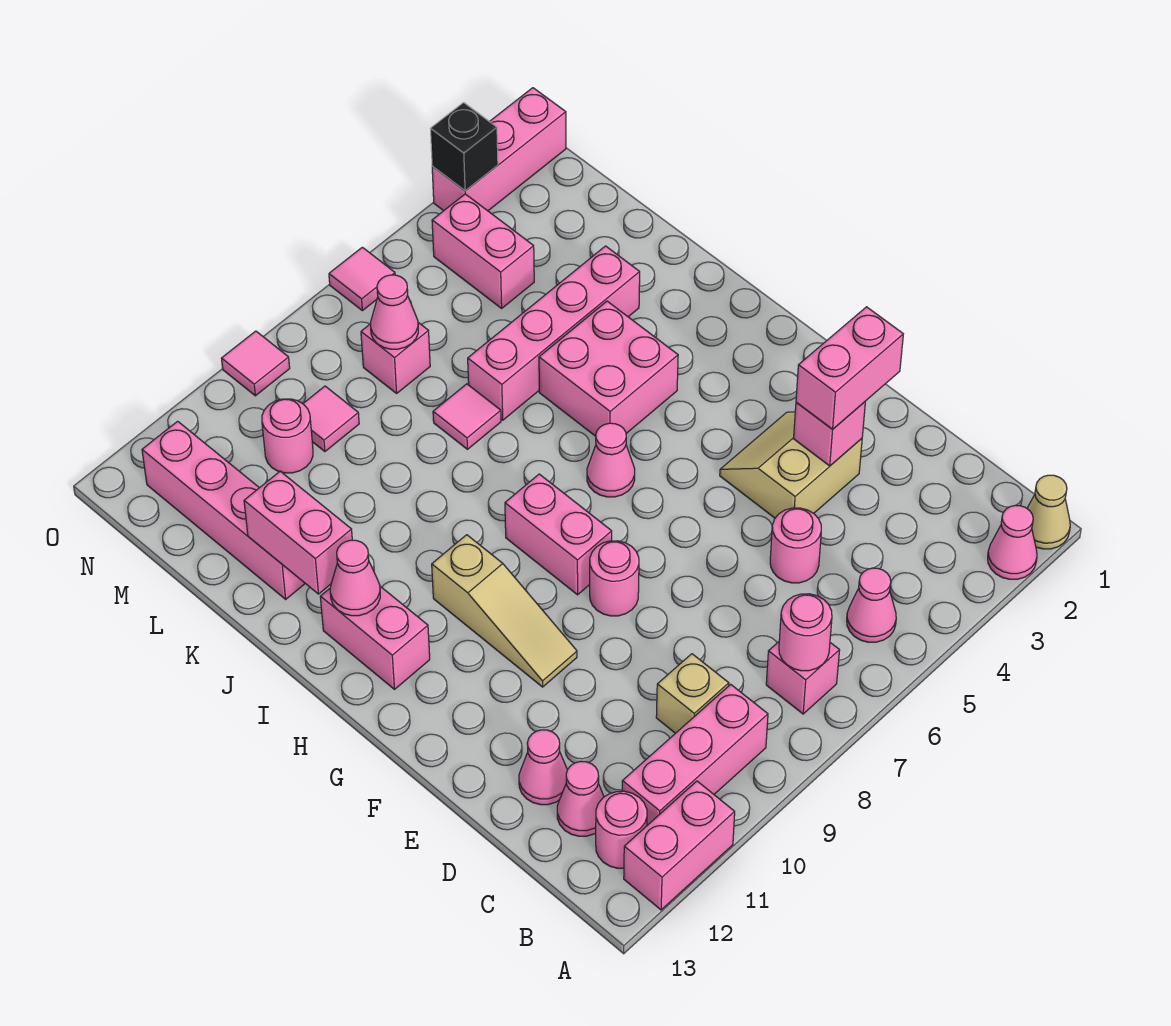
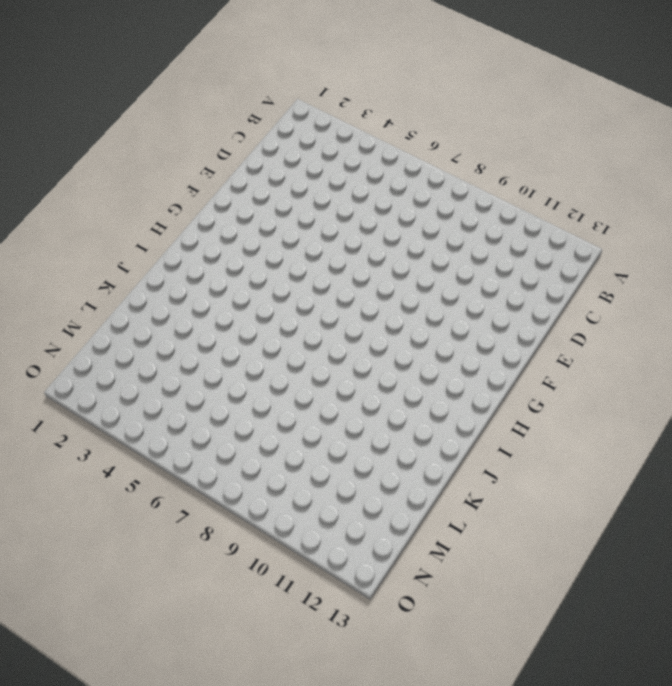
none -> tan cone A1 level 1
none -> pink cone A2 level 1
none -> pink brick A11:A12 level 1
none -> pink cone B5 level 1

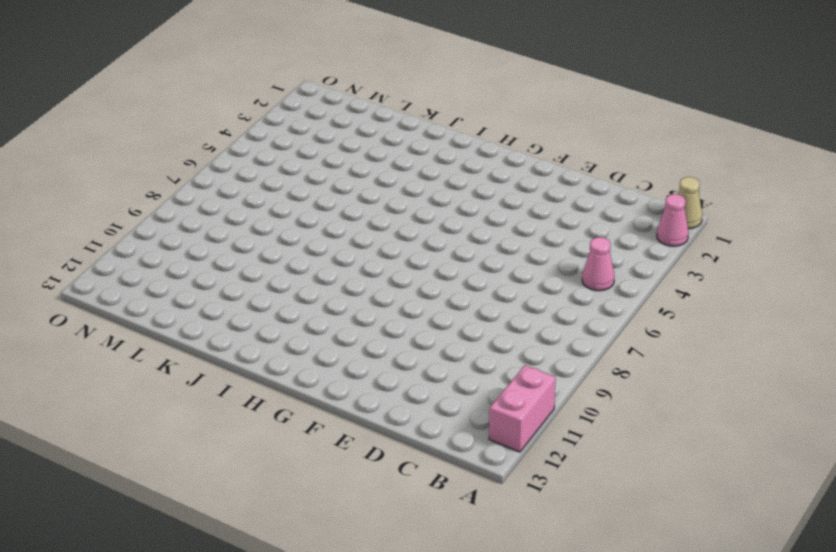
none -> pink brick B7 level 1
none -> pink brick B9:B11 level 1
none -> pink round brick B12 level 1
none -> tan brick C9 level 1

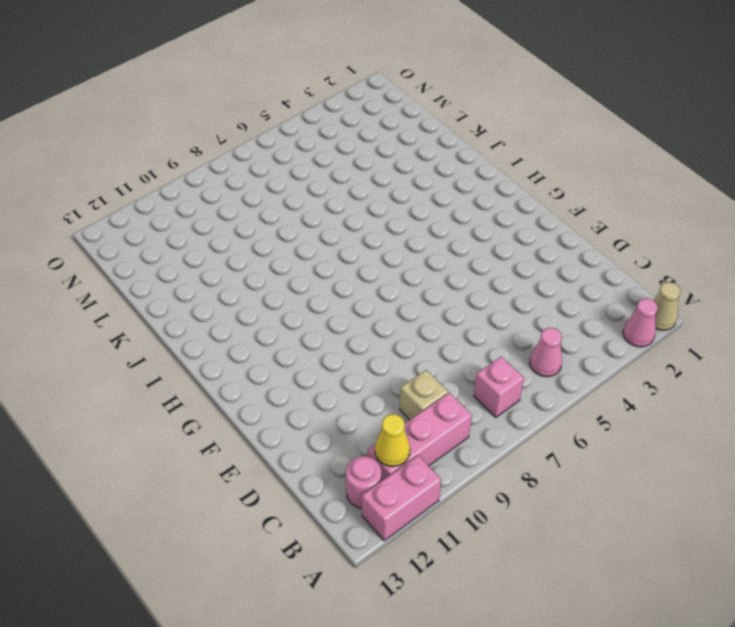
yellow cone B11 level 2 -> none
none -> pink cone C12 level 1
none -> pink round brick D5 level 1
none -> pink cone D12 level 1
none -> tan slope E3:F4 level 1 top E

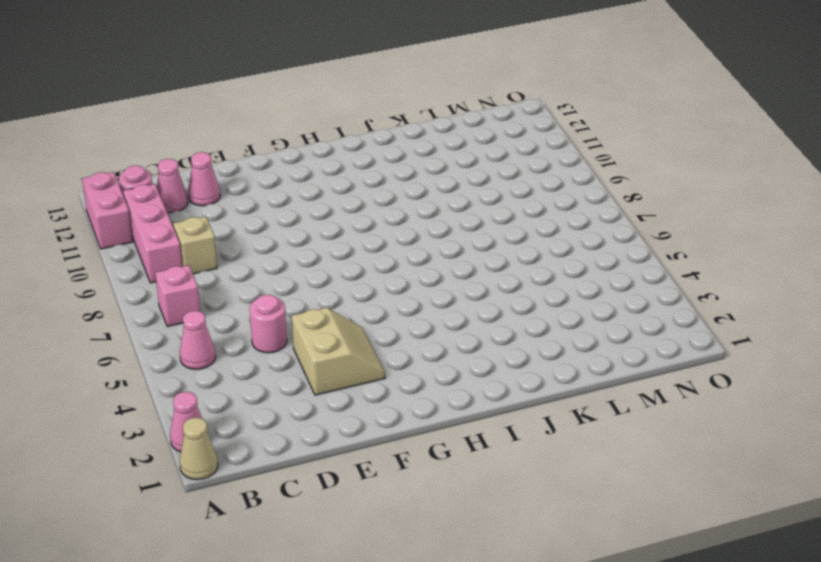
none -> pink round brick F8 level 1
none -> tan slope F10:H10 level 1 top H
none -> pink brick G8:H8 level 1
none -> pink cone H6 level 1

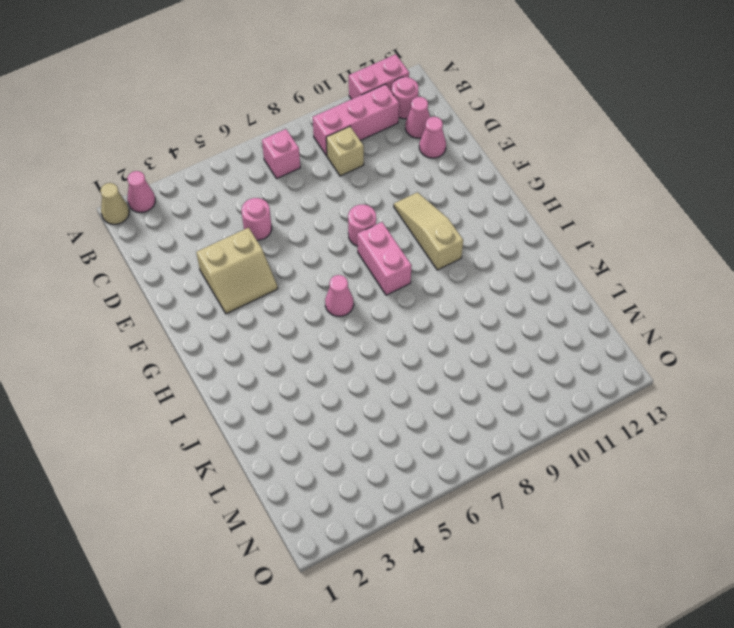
none -> pink cone B5 level 1
none -> pink brick H12:I12 level 1
none -> pink brick I4:J5 level 1
none -> pink brick K3:K6 level 1

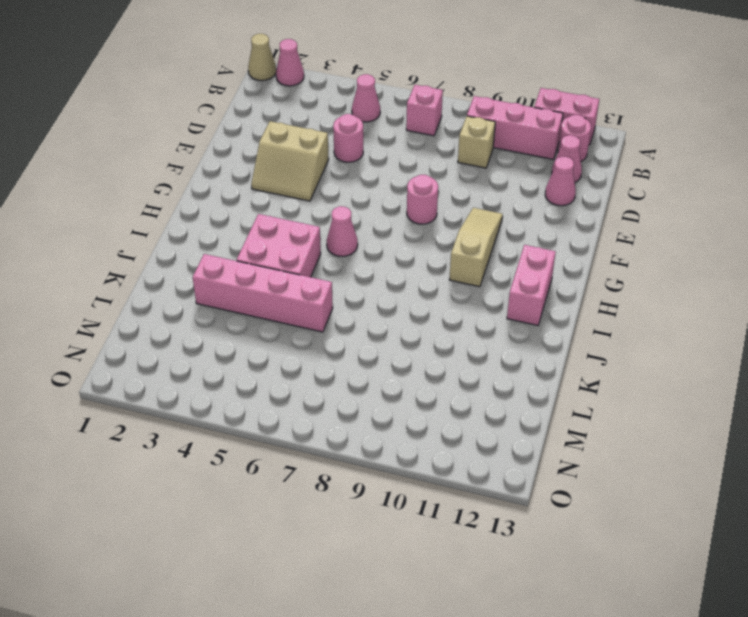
none -> pink brick G8:H8 level 1
none -> pink tile K7 level 1
none -> pink brick K12:N12 level 1
none -> pink brick M4:N4 level 1

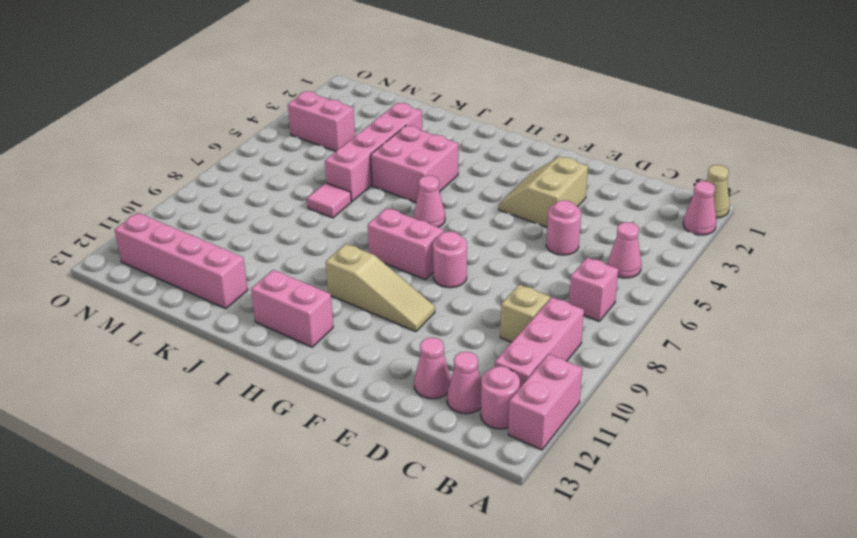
none -> pink brick M7 level 1
none -> pink tile M9 level 1
none -> pink round brick M10 level 1
none -> pink brick O1:O3 level 1

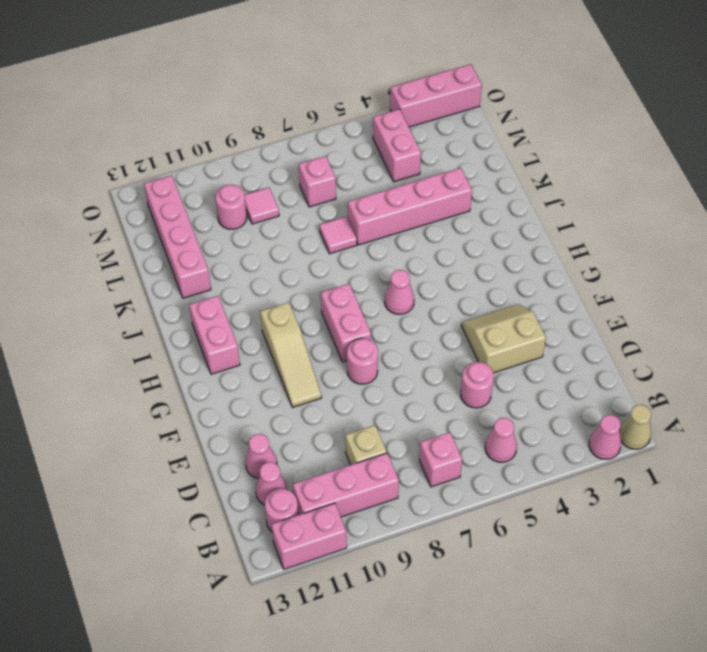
none -> pink brick I4:J5 level 1
none -> pink tile O6 level 1
none -> pink tile O9 level 1
none -> pink round brick B7 level 2

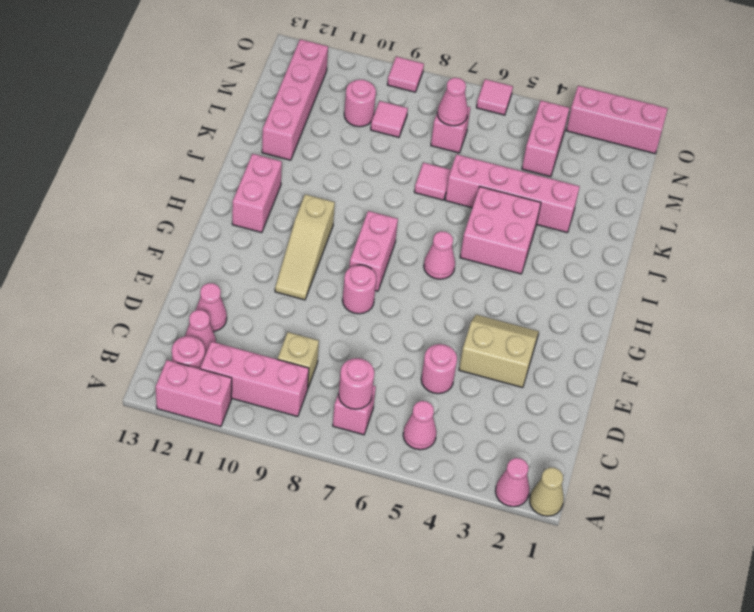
none -> pink brick E3 level 2
none -> pink cone I12 level 2
none -> pink brick J12:K12 level 2
none -> black brick O3 level 2

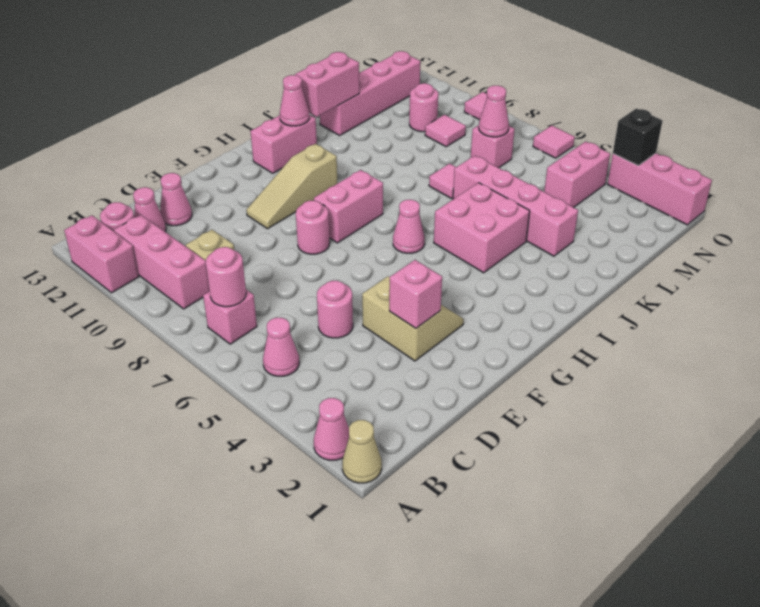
none -> pink brick E2:E3 level 3

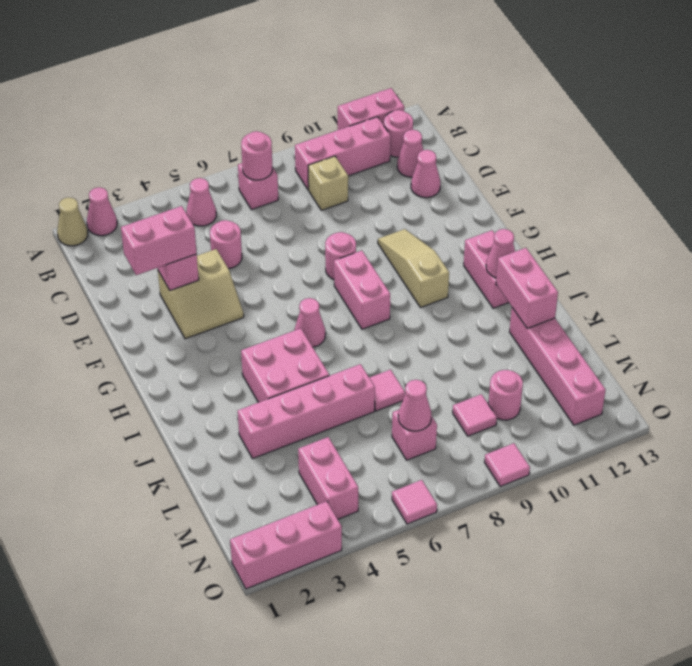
none -> black brick O3 level 2

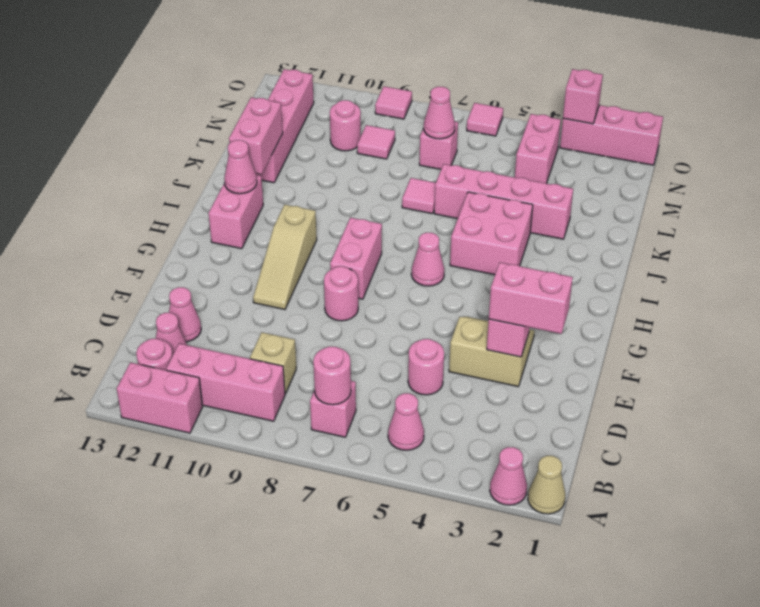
pink brick O3 level 2 -> black brick O3 level 2

